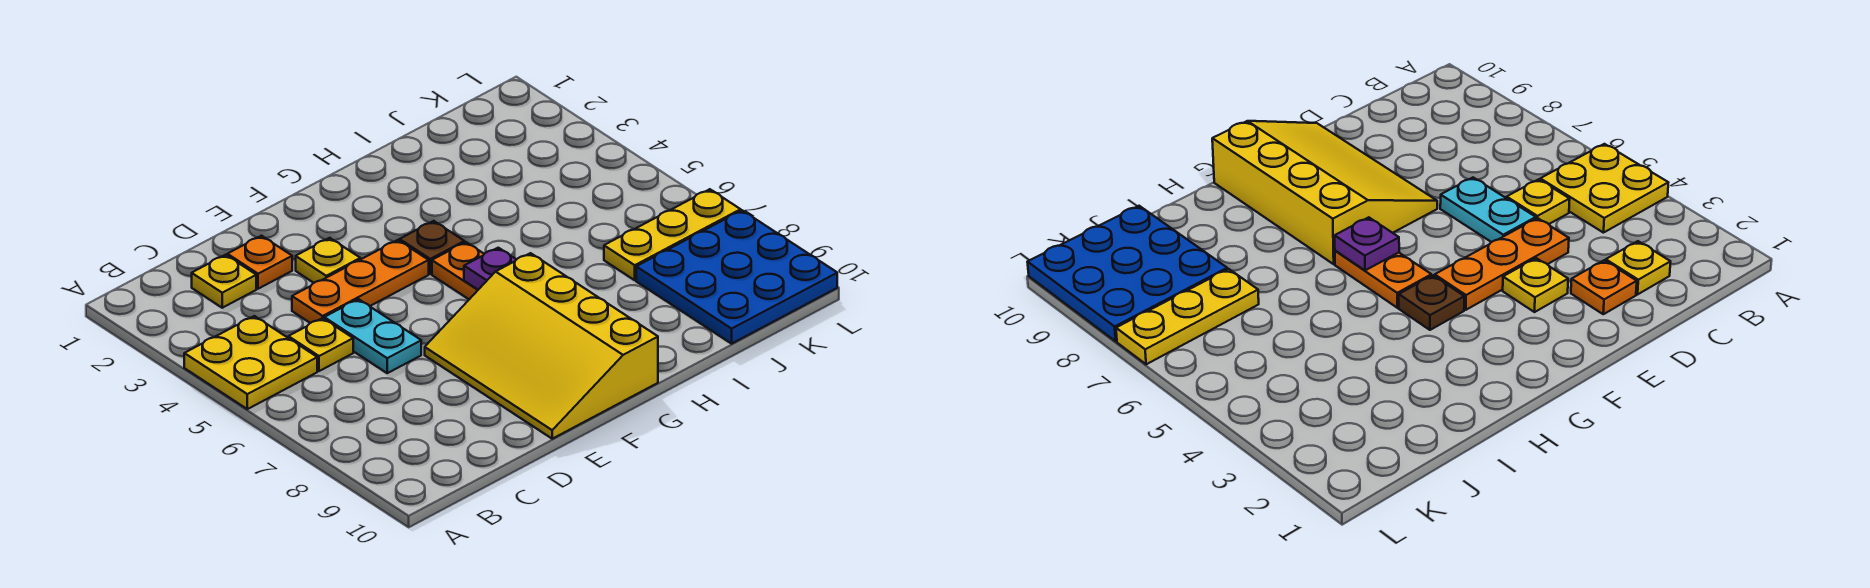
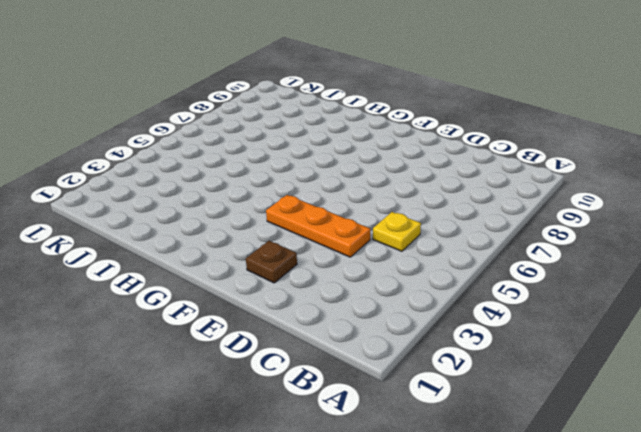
brown plate E2 level 1 -> brown plate G4 level 1
none -> yellow plate A4:B5 level 1
none -> yellow plate C2 level 1
none -> orange plate D2 level 1

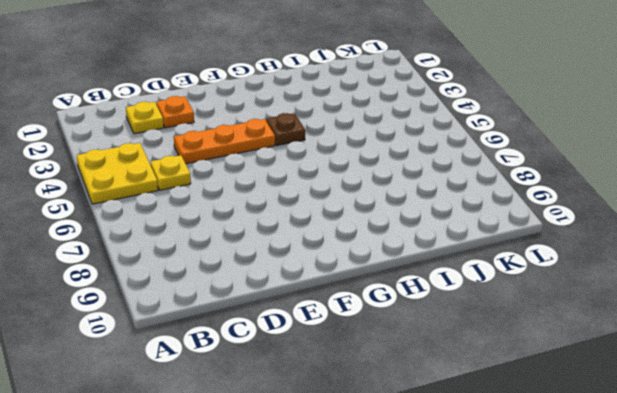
none -> cyan plate D5:D6 level 1
none -> yellow plate E3 level 1
none -> yellow slope E7:G10 level 1 top G

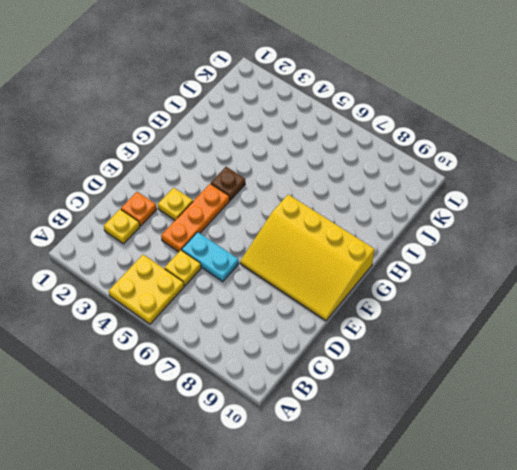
none -> orange plate G5:G6 level 1
none -> yellow plate J7:L7 level 1
none -> blue plate J8:L10 level 1

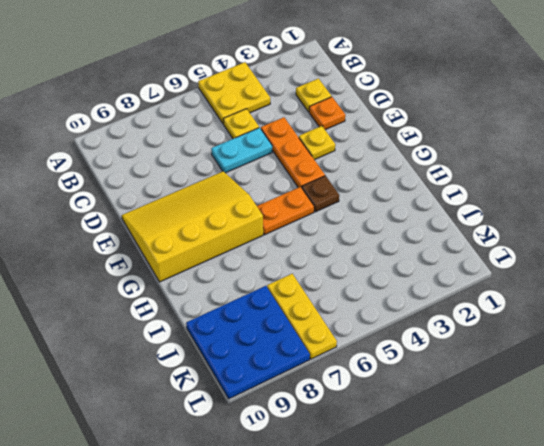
none -> purple plate G6 level 2

